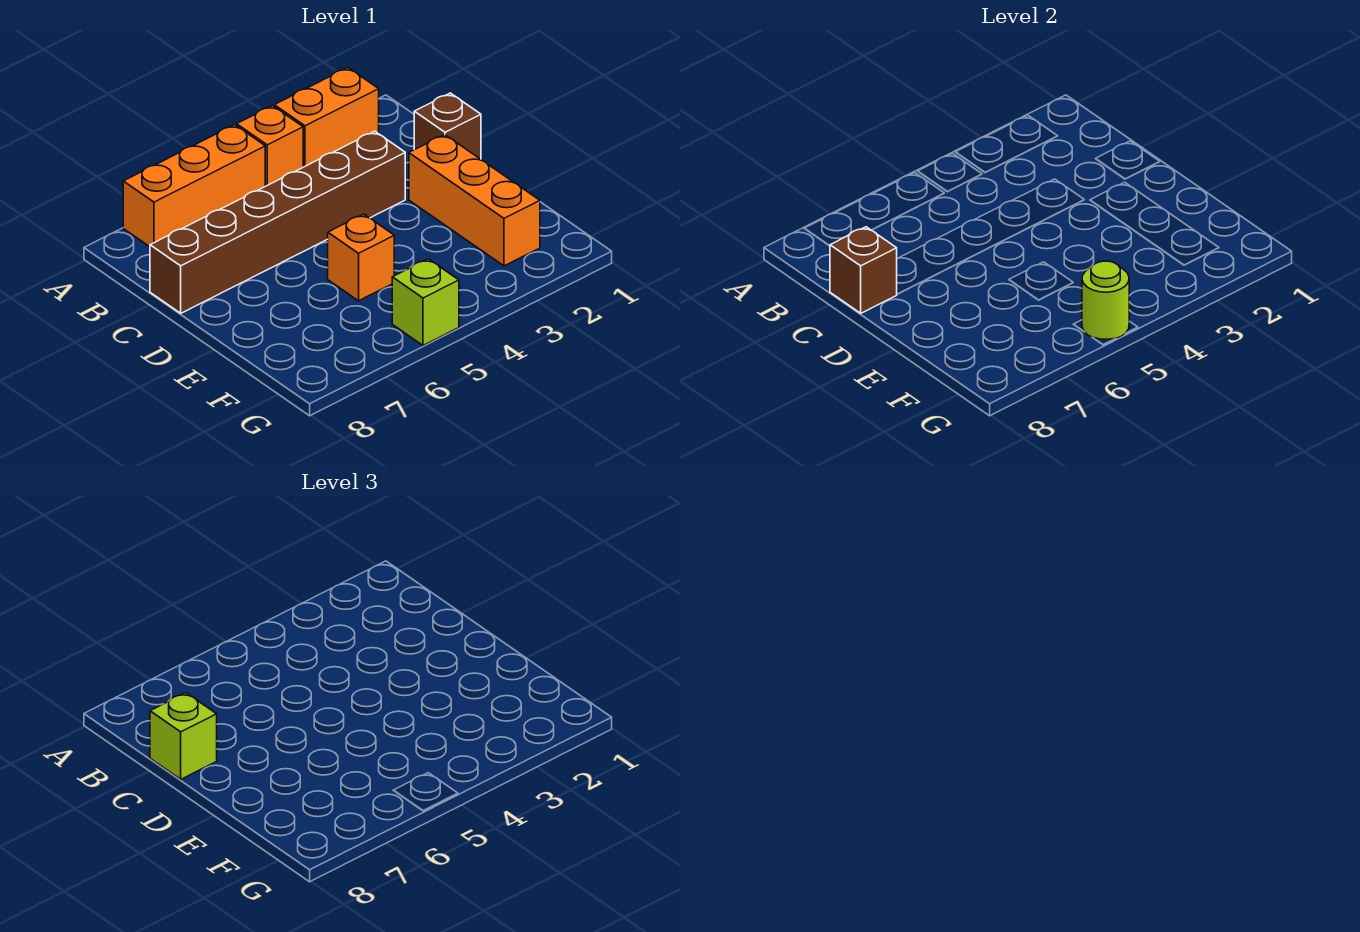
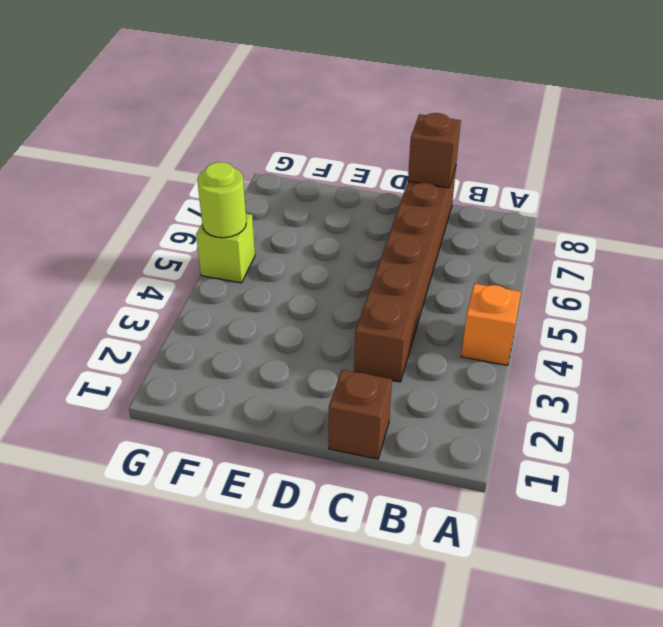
none -> orange brick A2:A3 level 1
none -> orange brick A5:A7 level 1

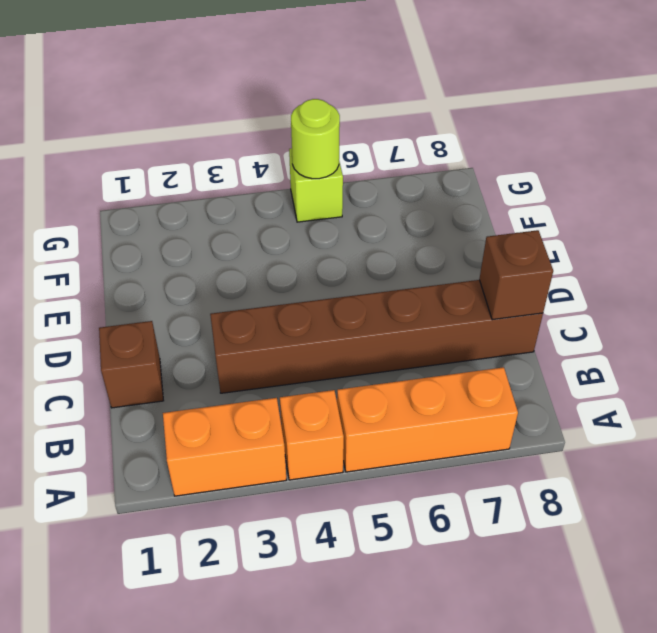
none -> orange brick D2:F2 level 1
none -> orange brick E5 level 1

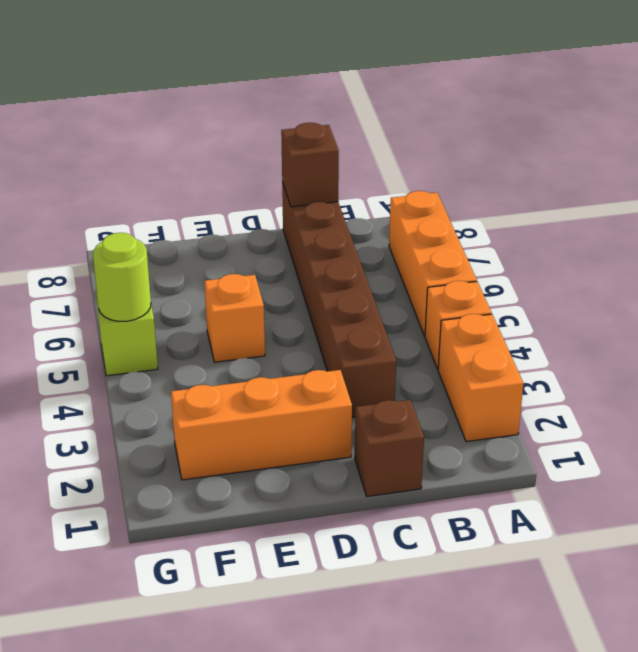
none -> lime brick C8 level 3

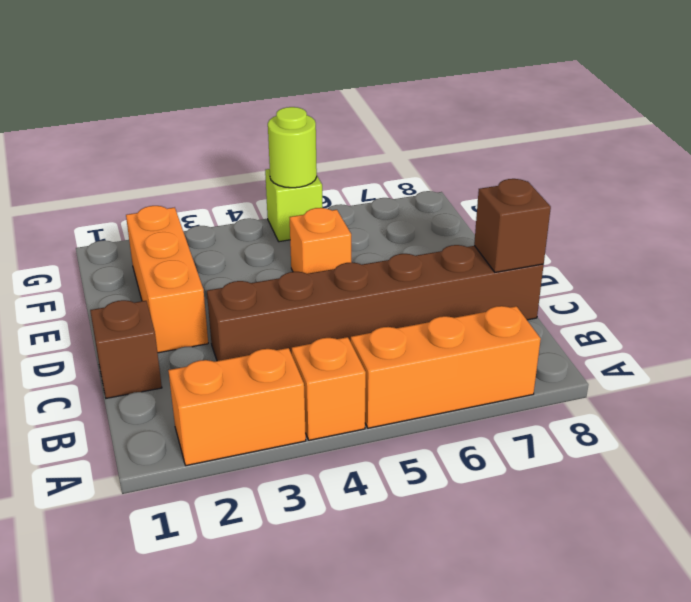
none -> lime brick C8 level 3

